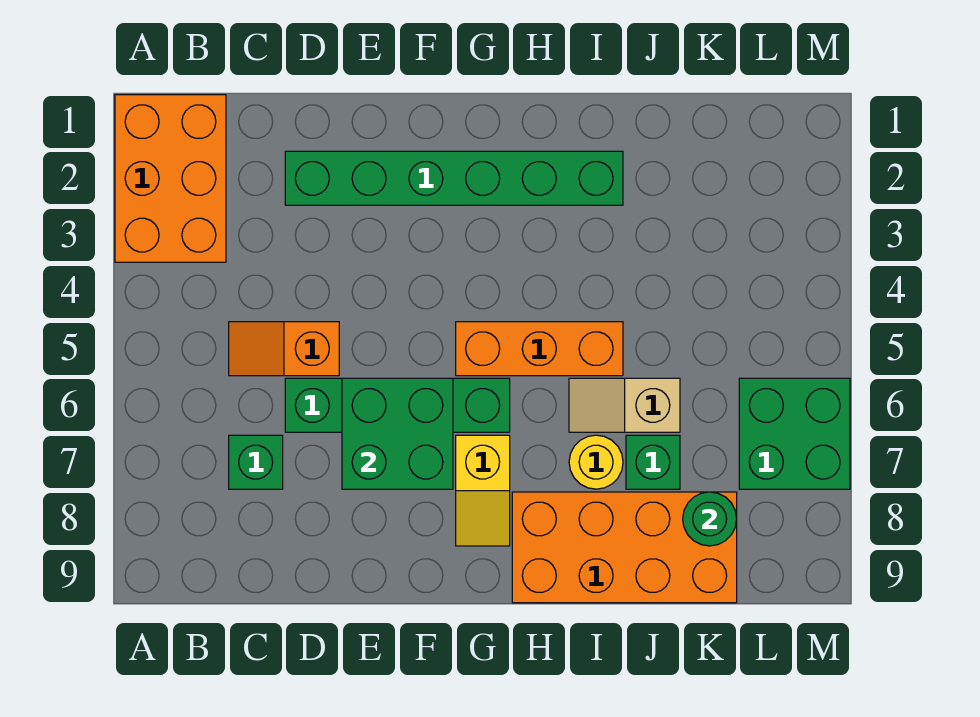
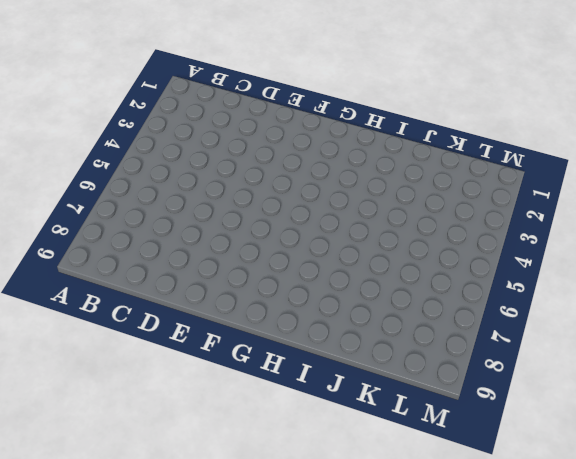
none -> orange brick A1:B3 level 1
none -> orange slope C5:D5 level 1 top D
none -> green brick C7 level 1

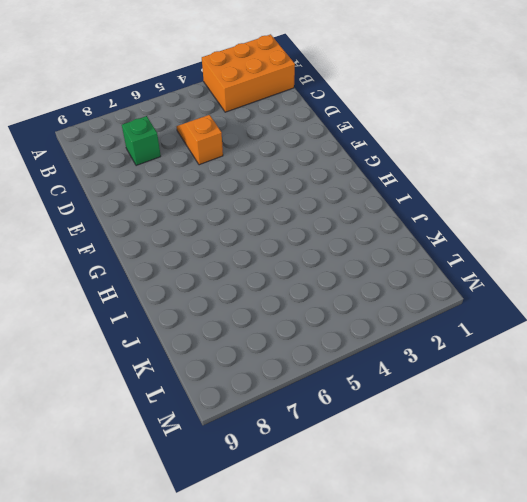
none -> green brick D2:I2 level 1
none -> green brick D6:G6 level 1
none -> orange brick G5:I5 level 1

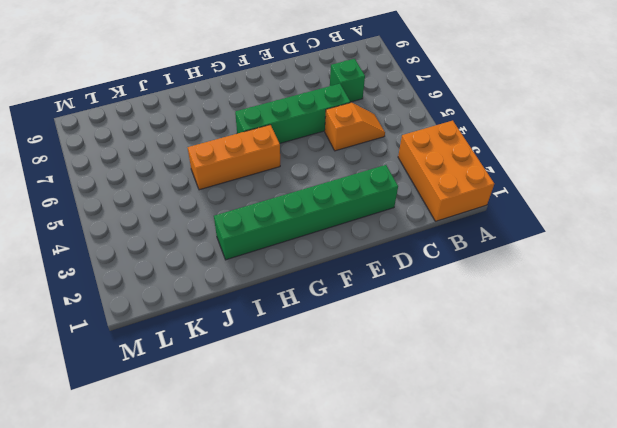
none -> yellow slope G7:G8 level 1 top 7
none -> orange brick H8:K9 level 1
none -> tan slope I6:J6 level 1 top J

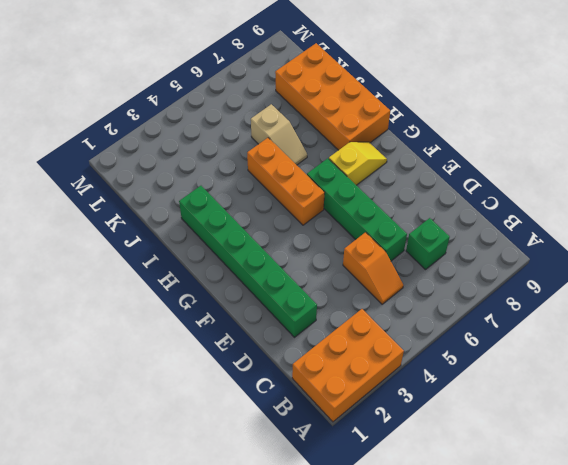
none -> yellow round brick I7 level 1
none -> green brick J7 level 1
none -> green brick L6:M7 level 1

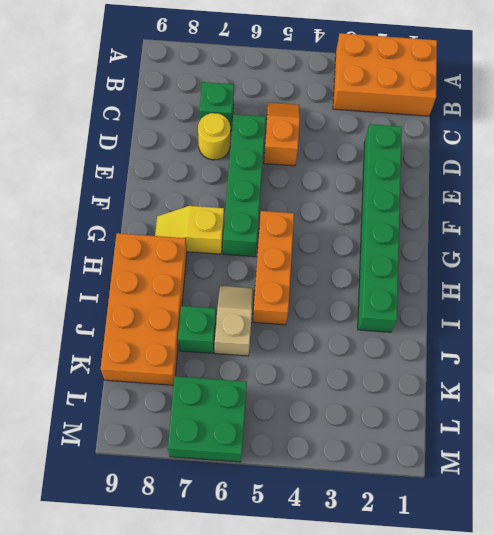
yellow round brick D7 level 1 -> yellow round brick I7 level 1
none -> green brick E6:F7 level 2
none -> green round brick K8 level 2

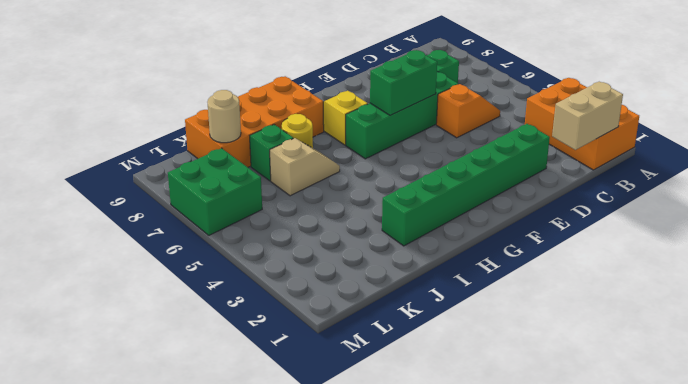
tan brick B1:C1 level 2 -> none
green brick E6:F6 level 2 -> green brick E6:F7 level 2
tan round brick K8 level 2 -> green round brick K8 level 2
none -> orange brick G5:I5 level 1

